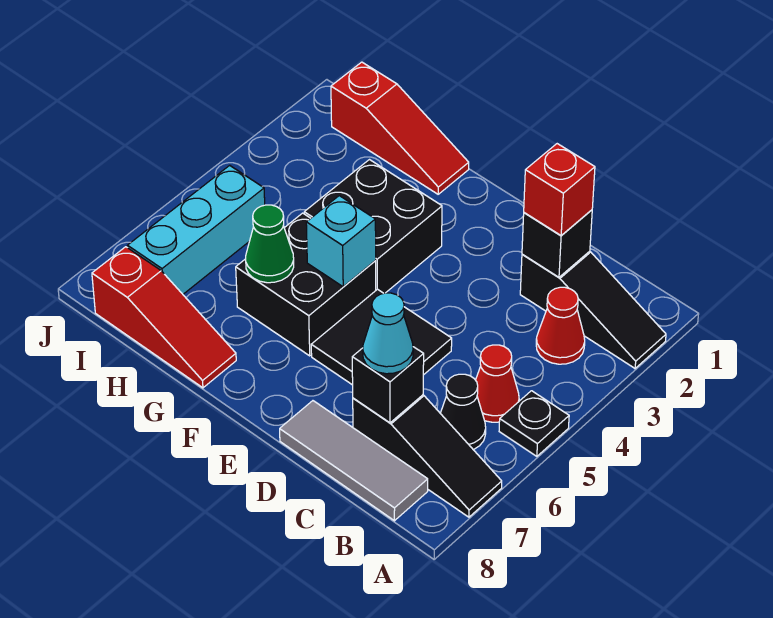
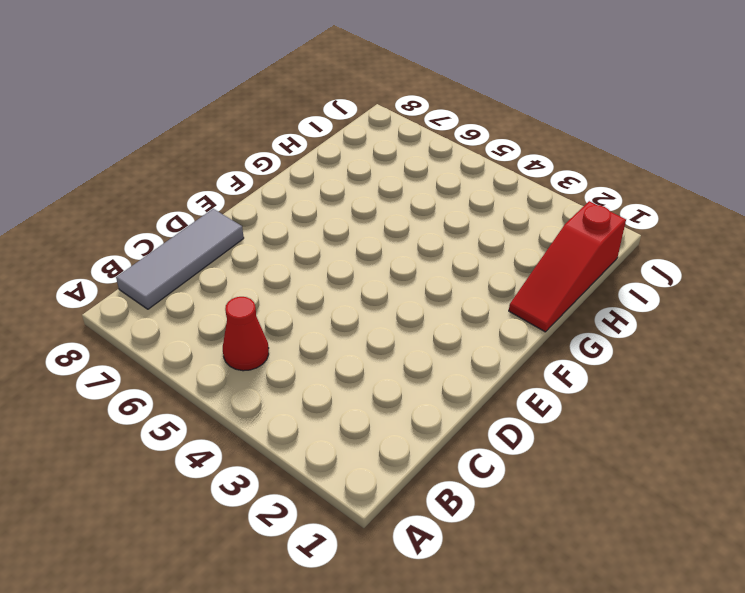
none -> black slope A2:C2 level 1 top C
none -> black plate A5 level 1
none -> black slope A7:C7 level 1 top C

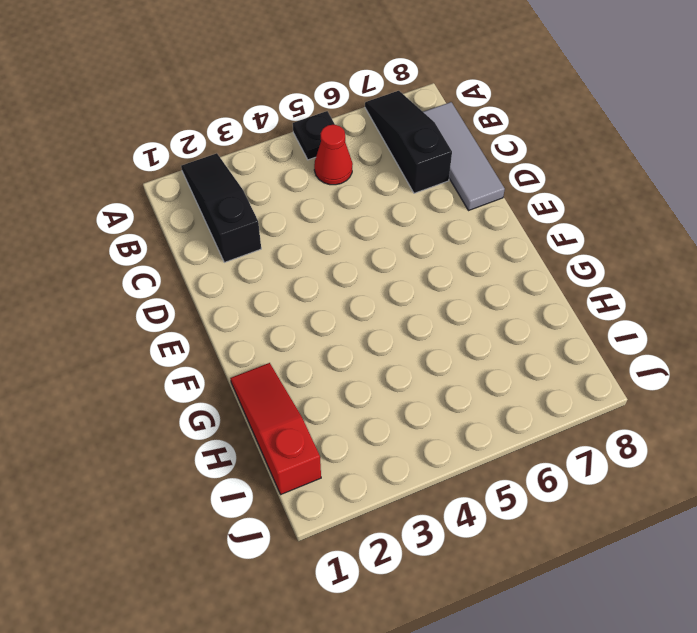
none -> red cone B3 level 1
none -> black cone B6 level 1
none -> black tile D5:E6 level 1

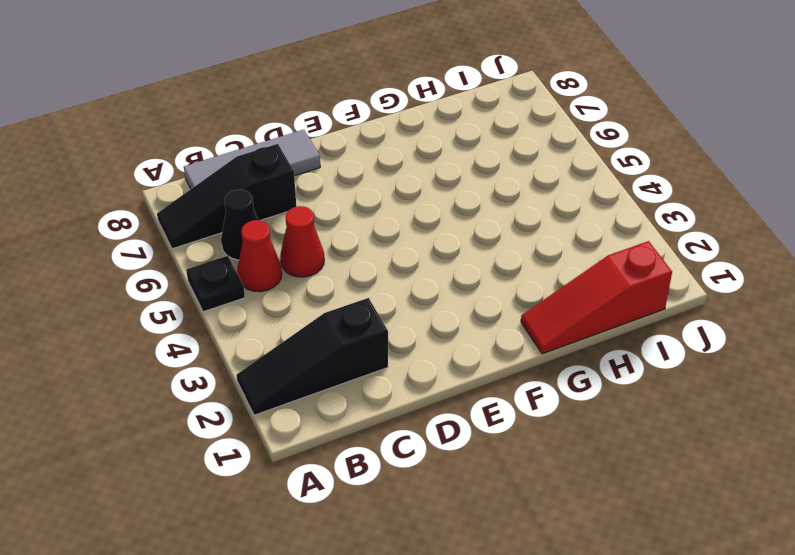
red cone C5 level 1 -> red cone B3 level 1
none -> black tile D5:E6 level 1
none -> black brick F3:G4 level 1
none -> black brick F5:G6 level 1

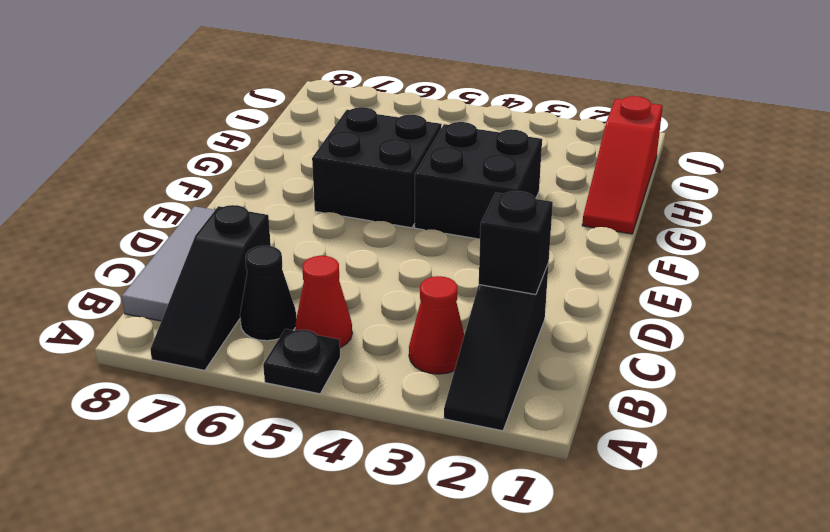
none -> black tile D5:E6 level 1
none -> red slope G8:I8 level 1 top I
none -> cyan brick I5:I7 level 1

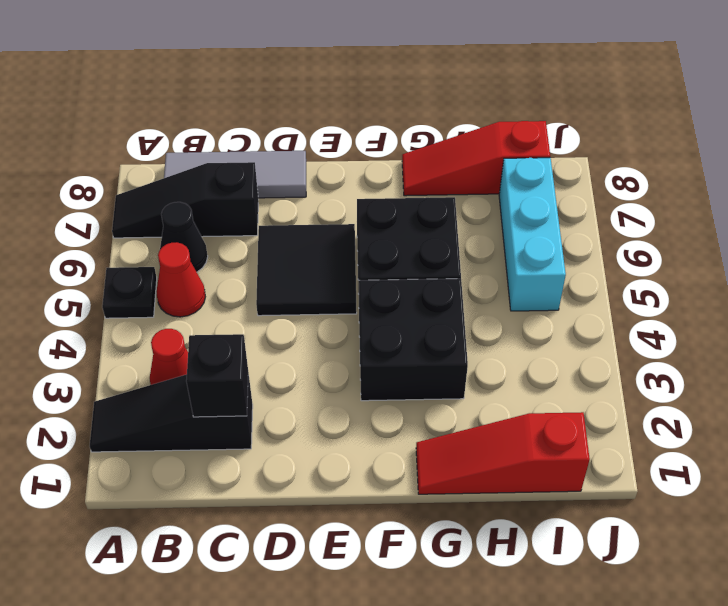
none -> black brick C7 level 2
none -> cyan brick F5 level 2
none -> green cone G6 level 2

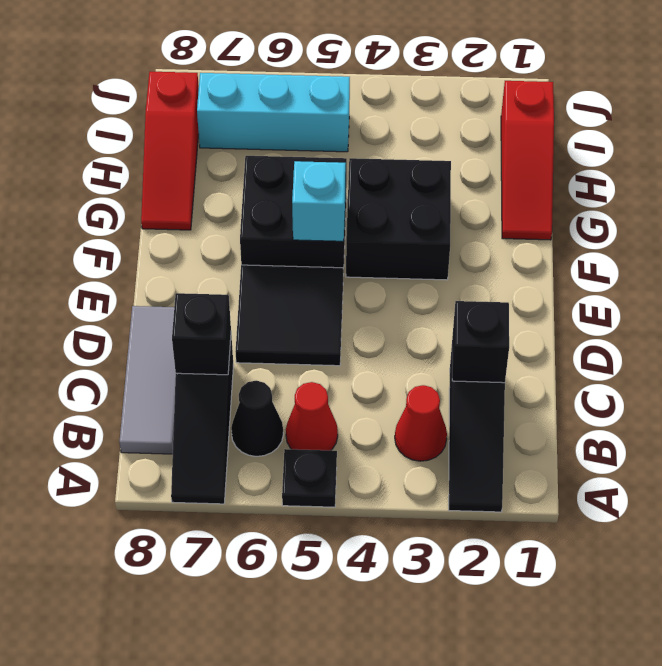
none -> green cone G6 level 2
none -> red brick C2 level 3
none -> cyan cone C7 level 3

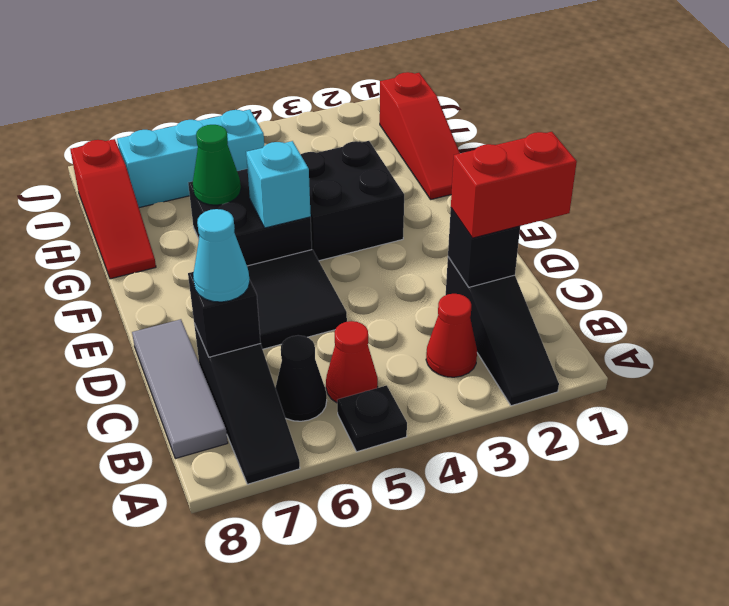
red brick C1:C2 level 3 -> red brick C2 level 3

